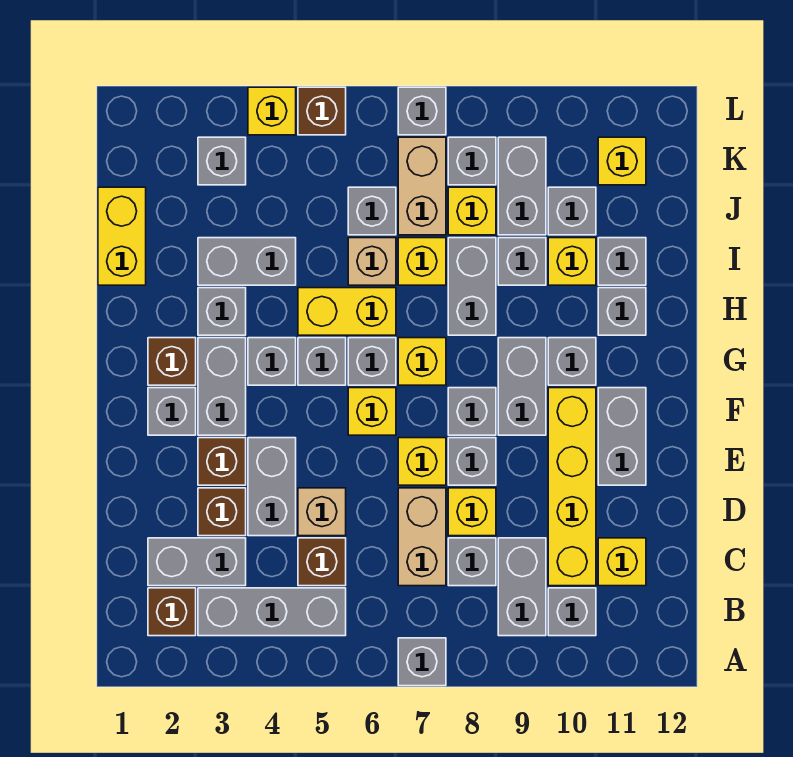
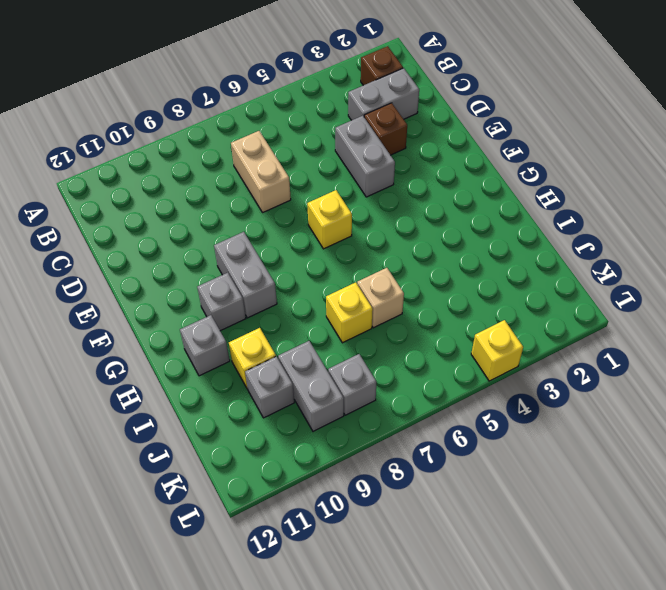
none -> grey brick A7 level 1
none -> grey brick B3:B5 level 1
none -> grey brick B9:C9 level 1
none -> grey brick B10 level 1

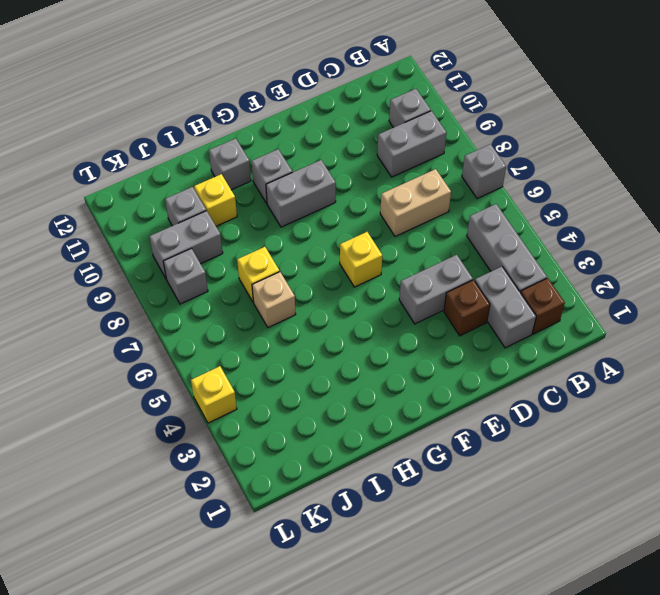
none -> brown brick C5 level 1
none -> grey brick C8 level 1
none -> yellow brick C10:F10 level 1
none -> yellow brick C11 level 1

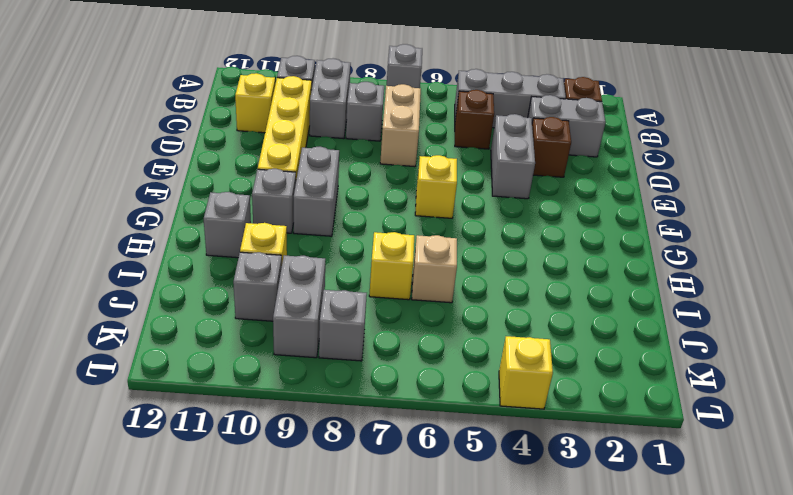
none -> tan brick D5 level 1
none -> yellow brick D8 level 1
none -> brown brick E3 level 1
none -> yellow brick E7 level 1

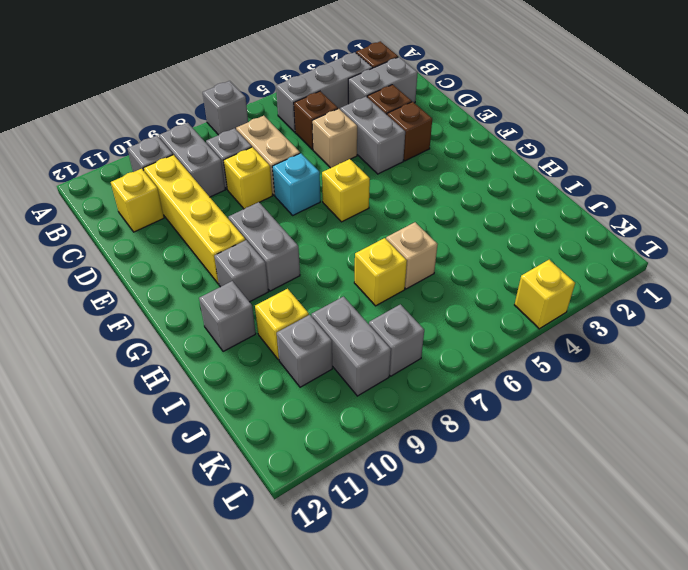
cyan brick E7 level 1 -> yellow brick E7 level 1
none -> grey brick E8 level 1
none -> grey brick E11:F11 level 1
none -> grey brick F2 level 1
none -> grey brick F3:G3 level 1

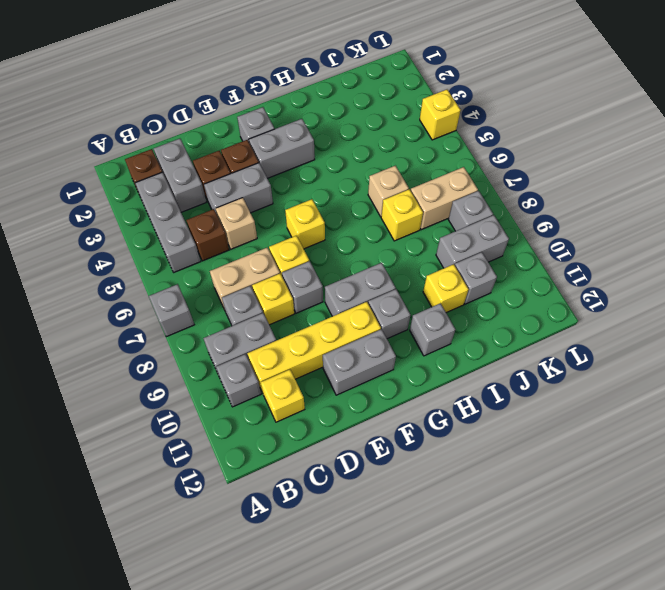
none -> grey brick F8 level 1
none -> brown brick G2 level 1
none -> grey brick G4 level 1
none -> grey brick G5 level 1

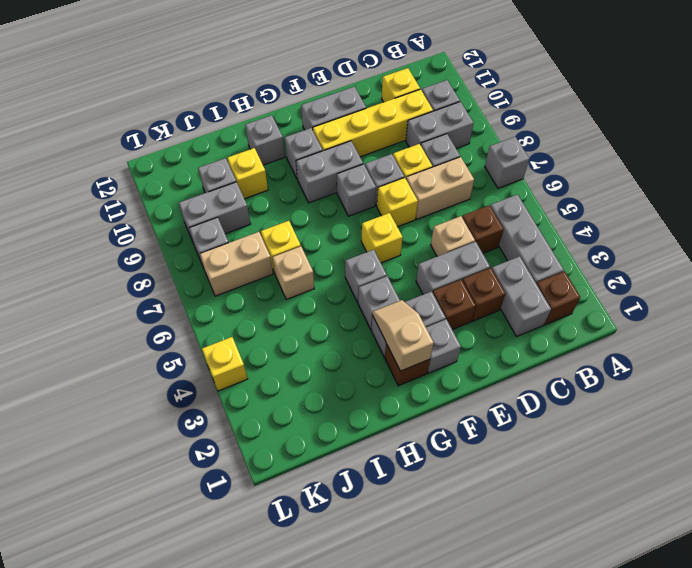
tan slope G2:G3 level 2 top 2 -> none
none -> grey brick G6 level 1
none -> yellow brick G7 level 1
none -> grey brick H3 level 1
none -> yellow brick H5:H6 level 1

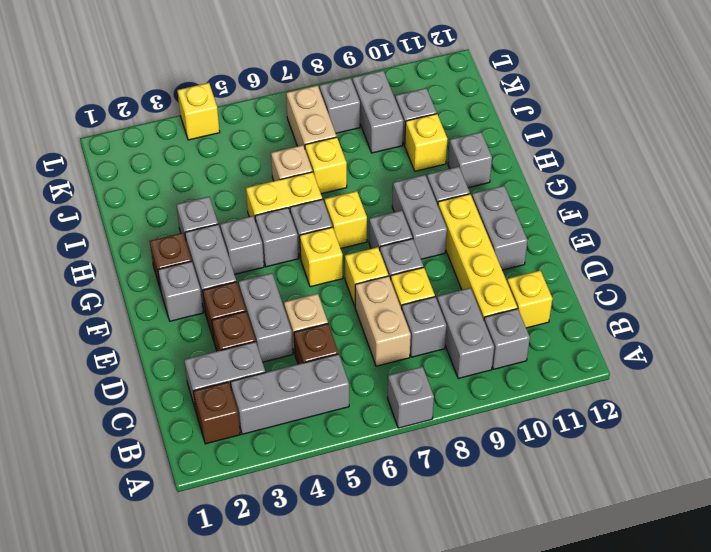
none -> grey brick H8:I8 level 1
none -> yellow brick I1:J1 level 1
none -> grey brick I3:I4 level 1
none -> grey brick I9 level 1

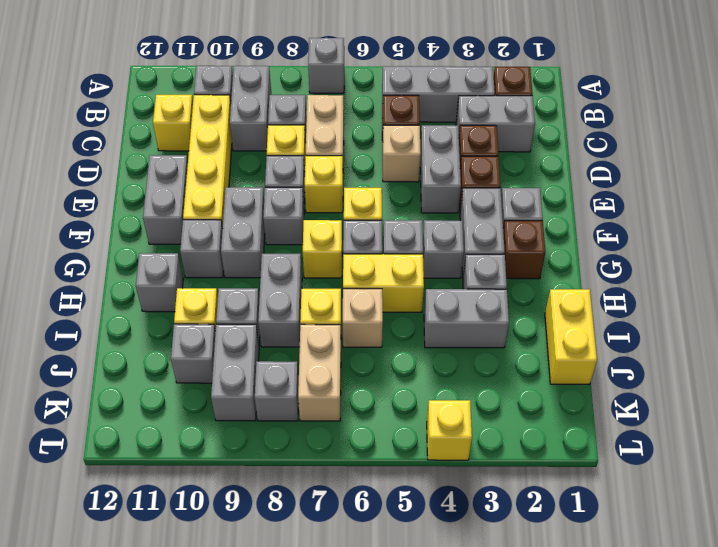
none -> grey brick I11 level 1
none -> grey brick J6 level 1
none -> yellow brick J8 level 1
none -> grey brick K3 level 1

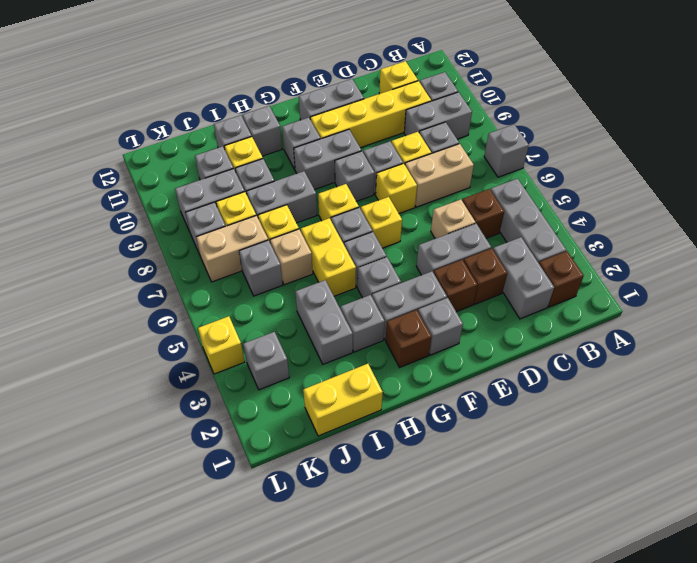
none -> yellow brick K11 level 1
none -> brown brick L5 level 1
none -> grey brick L7 level 1

